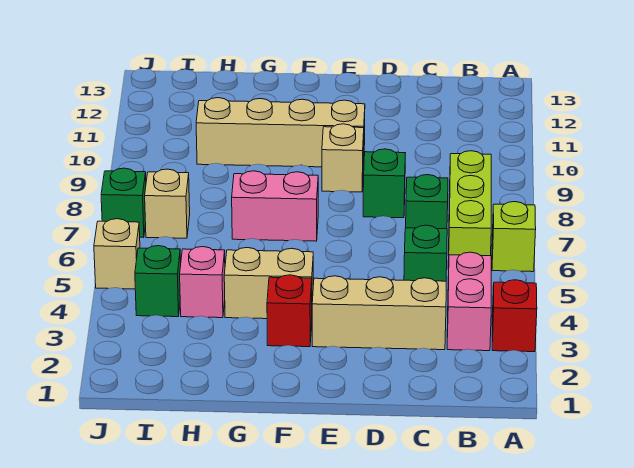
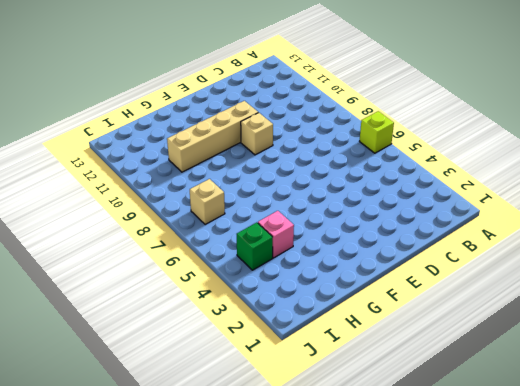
none -> red brick A3 level 1
none -> pink brick B3:B4 level 1
none -> lime brick B6:B8 level 1

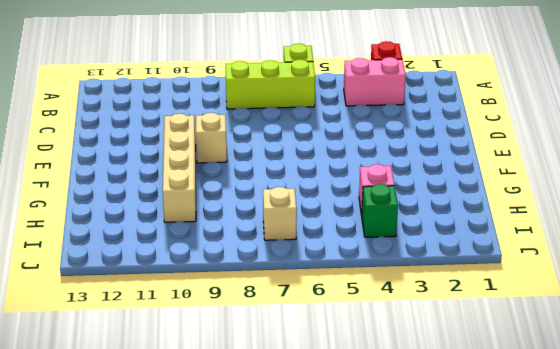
none -> tan brick C3:E3 level 1
none -> green brick C5 level 1
none -> green brick C7 level 1

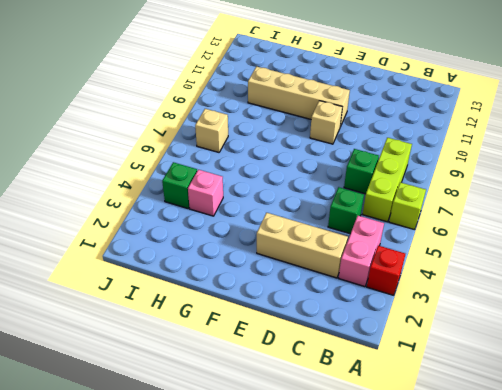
none -> green brick D8 level 1
none -> red brick F3 level 1
none -> tan brick F4:G4 level 1

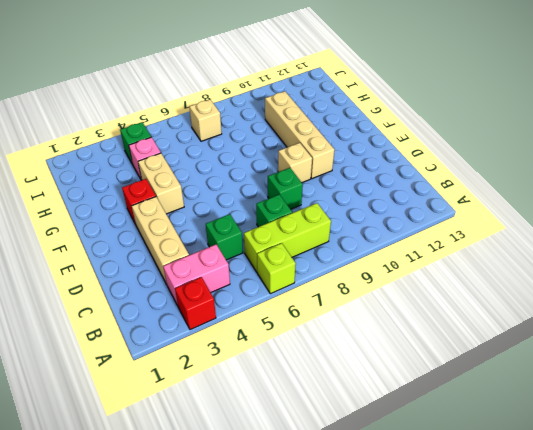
none -> pink brick F7:G7 level 1
none -> tan brick J5 level 1
none -> green brick J7 level 1

